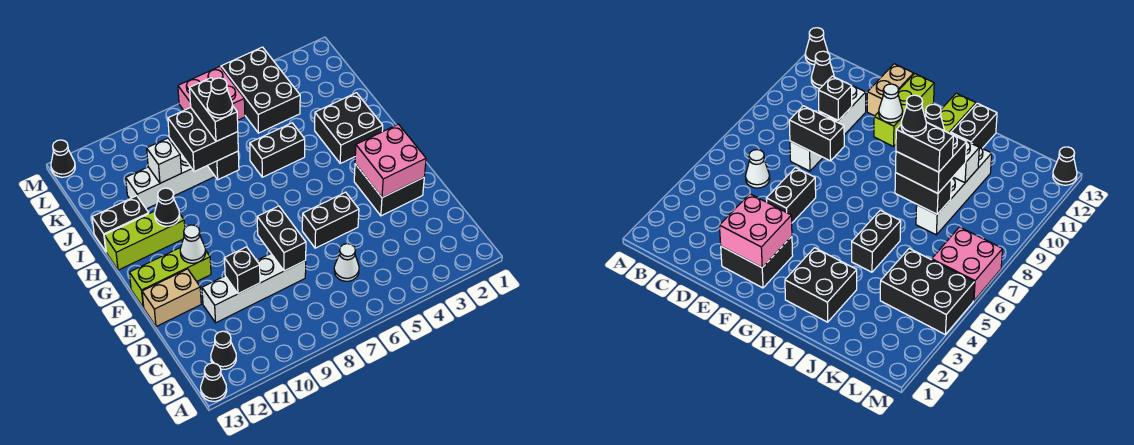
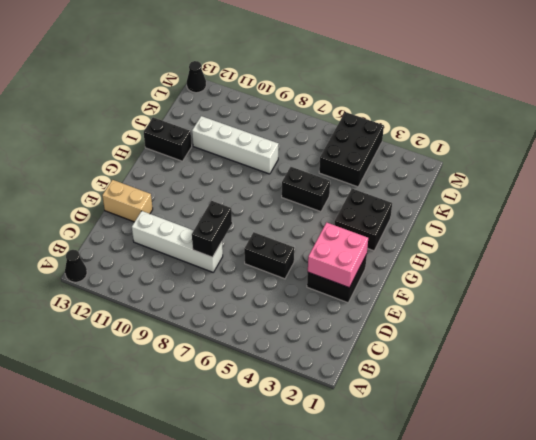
none -> black cone B12 level 1
none -> white cone C6 level 1
none -> lime brick F11:F13 level 1

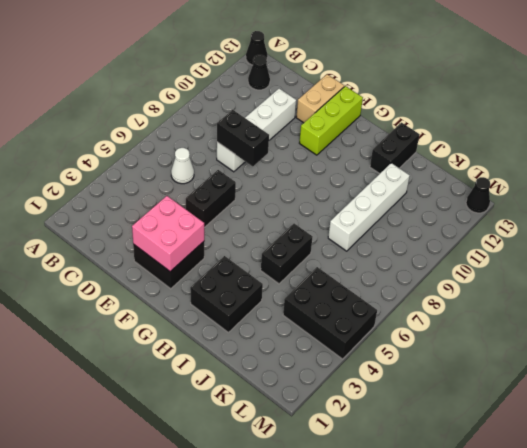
none -> lime brick H11:H13 level 1
none -> pink brick L6:M7 level 1
none -> black brick D10 level 2

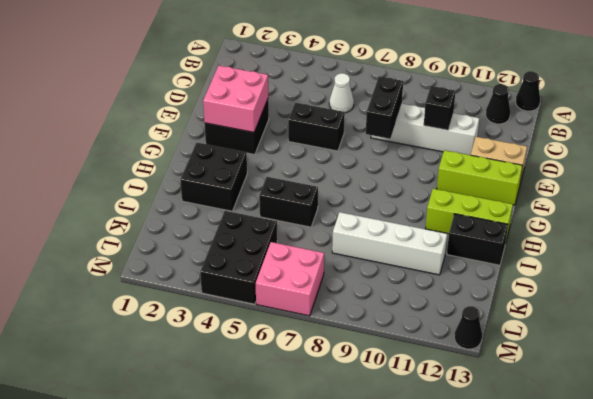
none -> white cone F11 level 2
none -> black cone H11 level 2
none -> black brick I8:J8 level 2

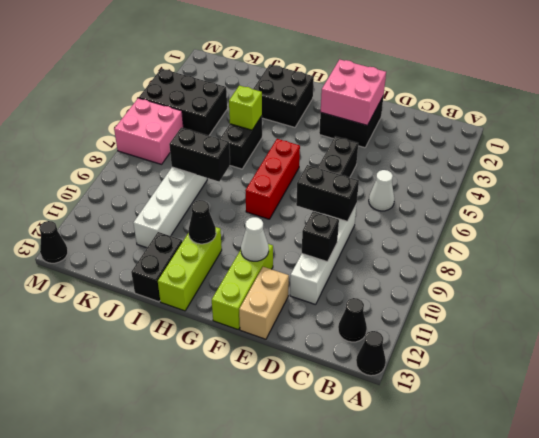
red brick G6:G8 level 1 -> none
lime brick I5 level 2 -> none
none -> white brick J10 level 2
none -> black brick I8:J9 level 3
none -> black brick I8:J8 level 4

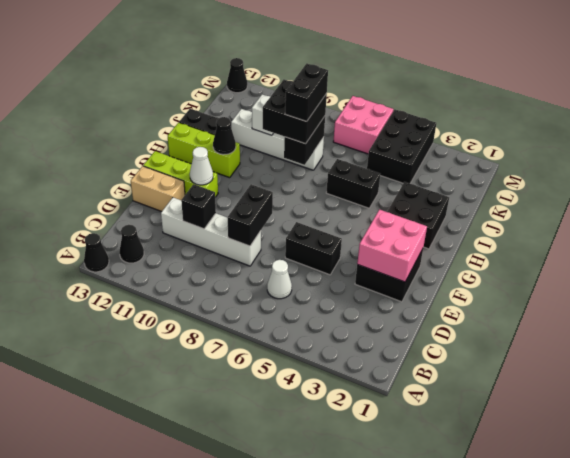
none -> black cone I8 level 5

